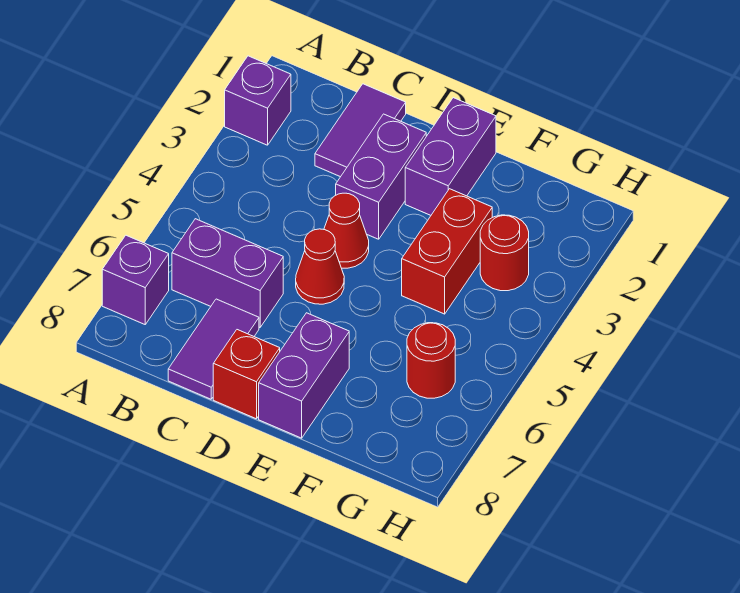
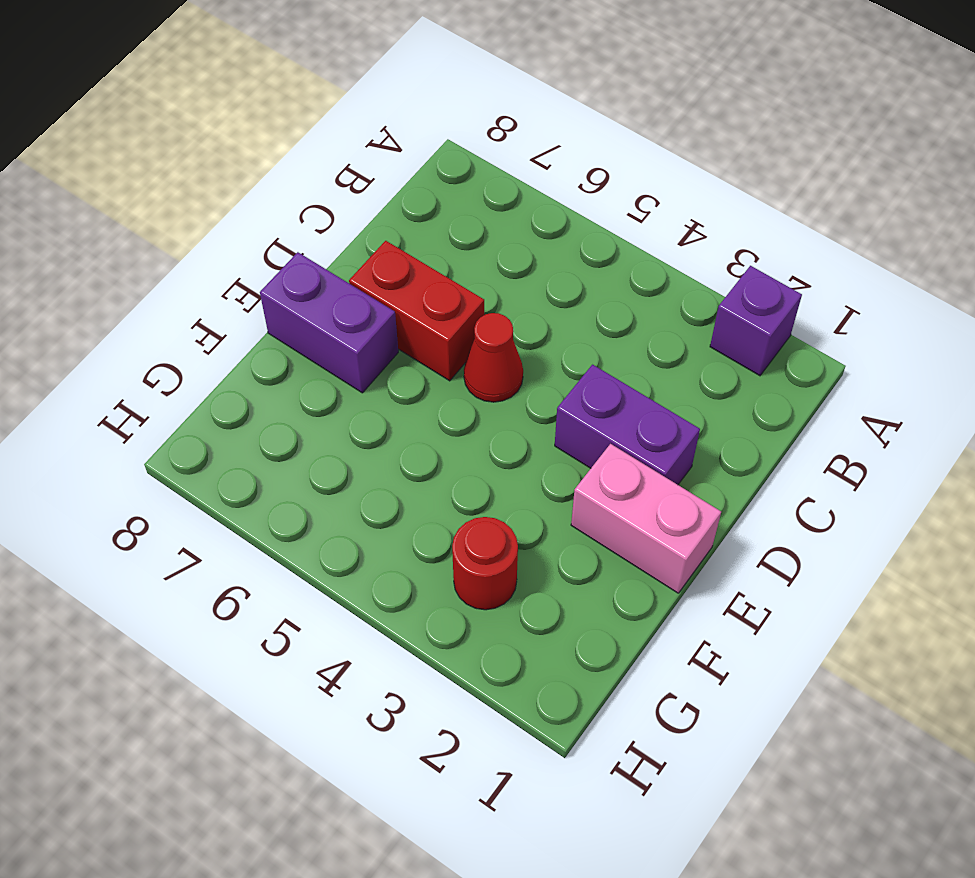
red brick D6:D7 level 1 -> red brick F3:F4 level 1
pink brick E1:E2 level 1 -> purple brick E1:E2 level 1
none -> purple brick A7 level 1
none -> purple brick B6:C6 level 1
none -> purple tile C1:C2 level 1

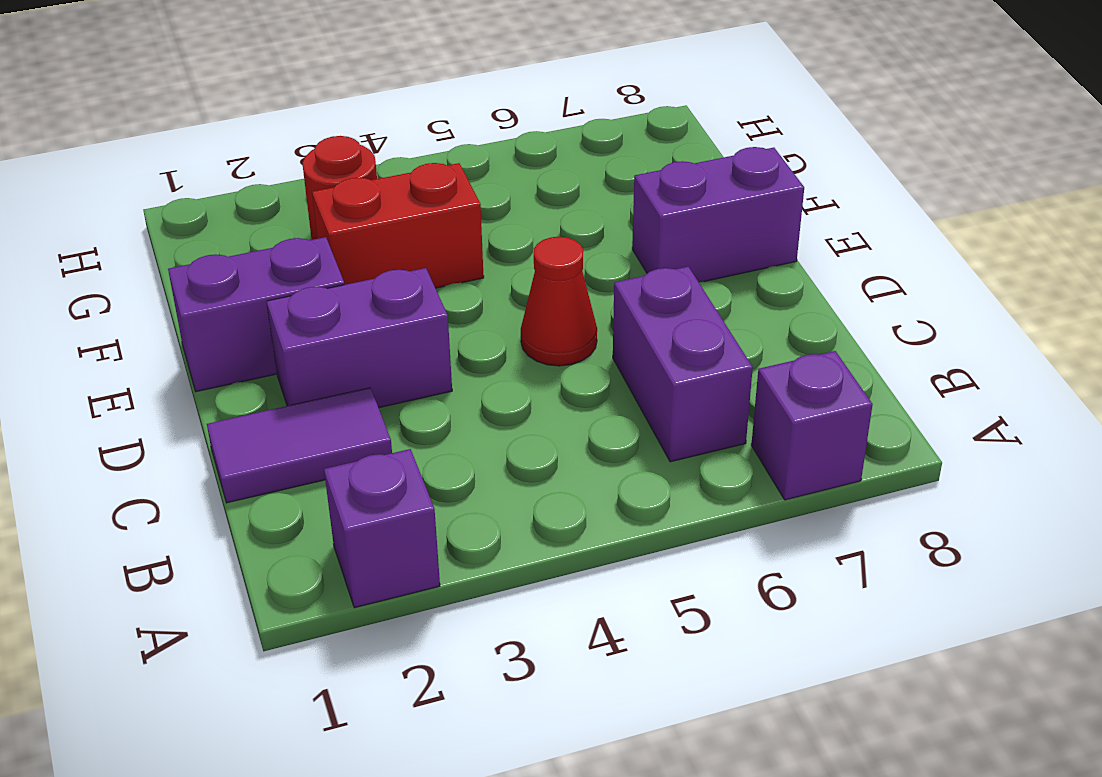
none -> purple tile C7:C8 level 1
none -> red cone D4 level 1
none -> red brick D8 level 1

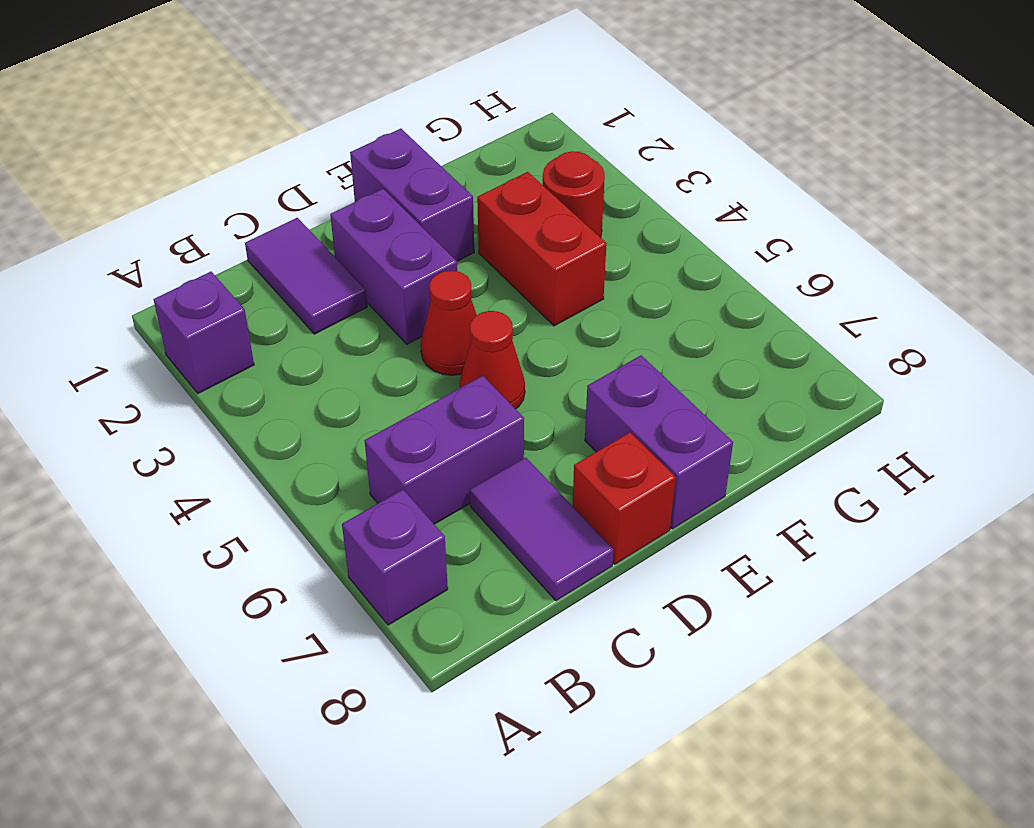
none -> red round brick G6 level 1

